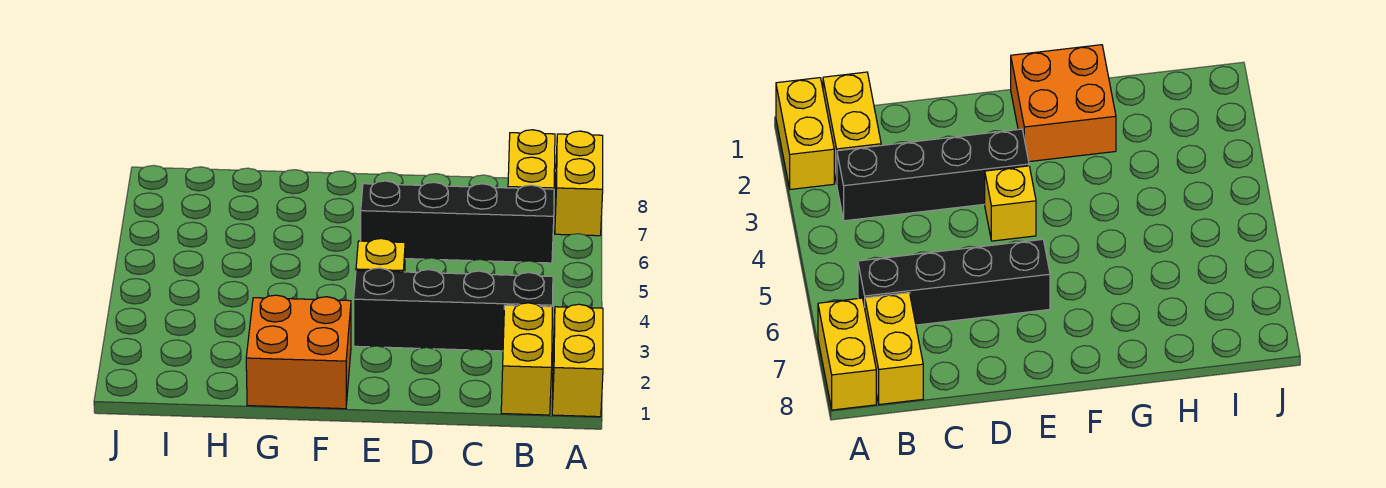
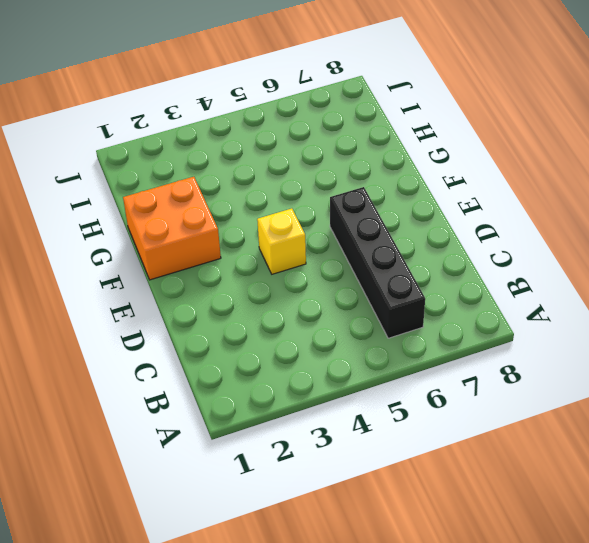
none -> yellow brick A1:A2 level 1
none -> yellow brick A7:A8 level 1

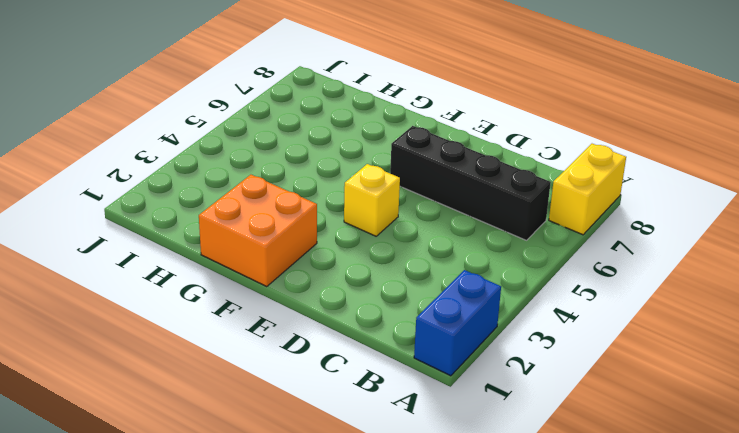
blue brick A1:A2 level 1 -> yellow brick A1:A2 level 1
none -> yellow brick B1:B2 level 1
none -> black brick B3:E3 level 1

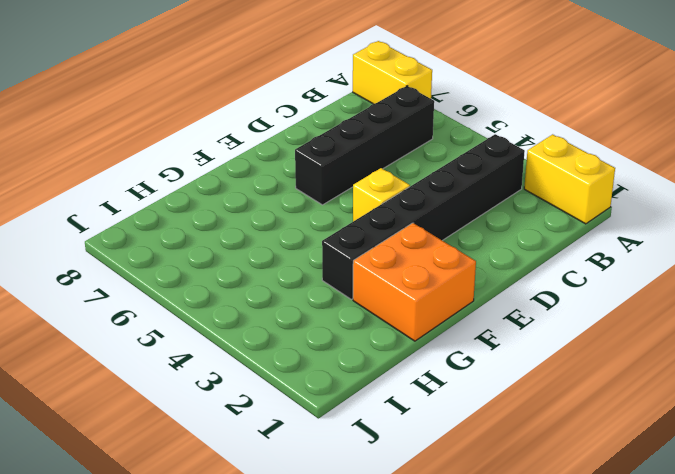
black brick B3:G3 level 1 -> black brick B3:E3 level 1
none -> yellow brick B1:B2 level 1
none -> yellow brick B7:B8 level 1

